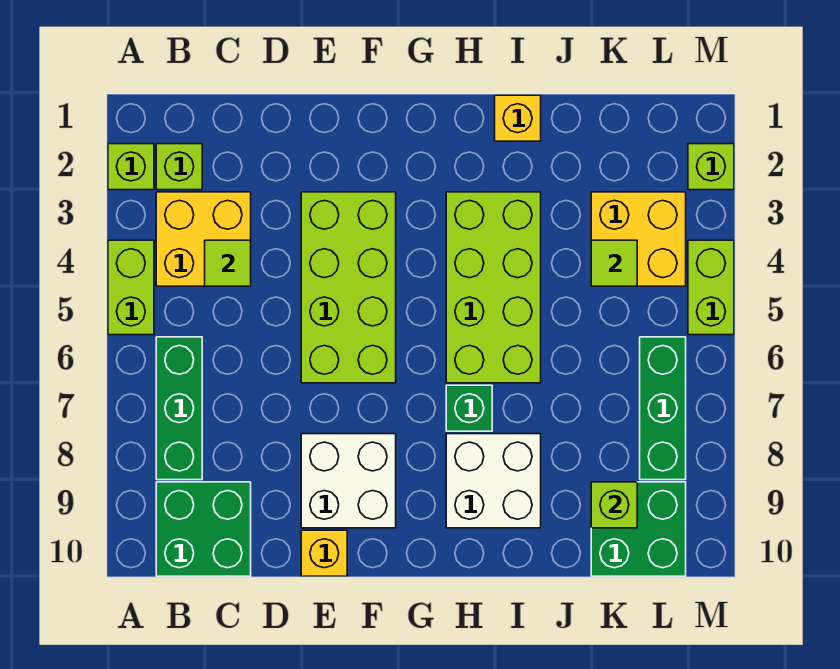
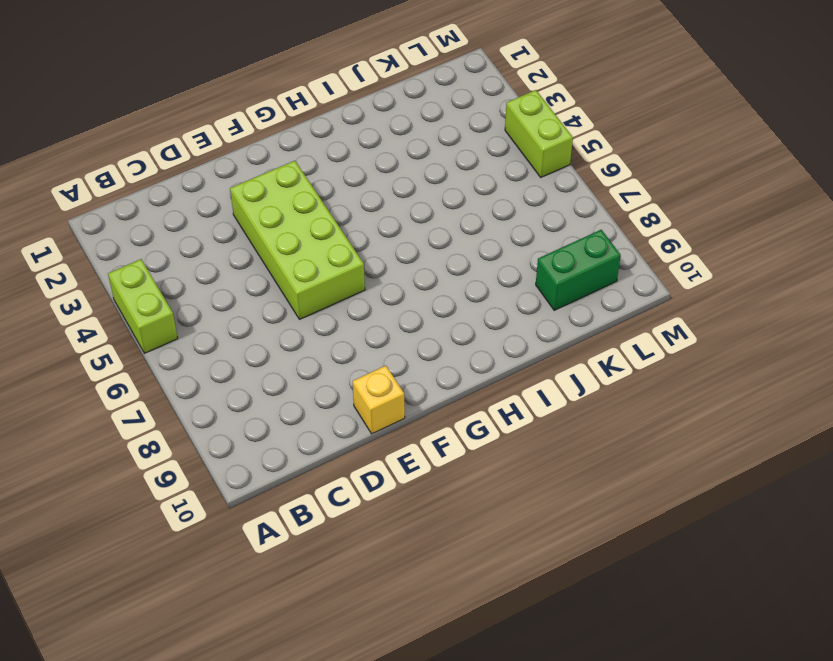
green brick K9:L9 level 1 -> green brick K9:L10 level 1
none -> lime brick A2 level 1
none -> lime brick B2 level 1
none -> yellow brick B3:C4 level 1

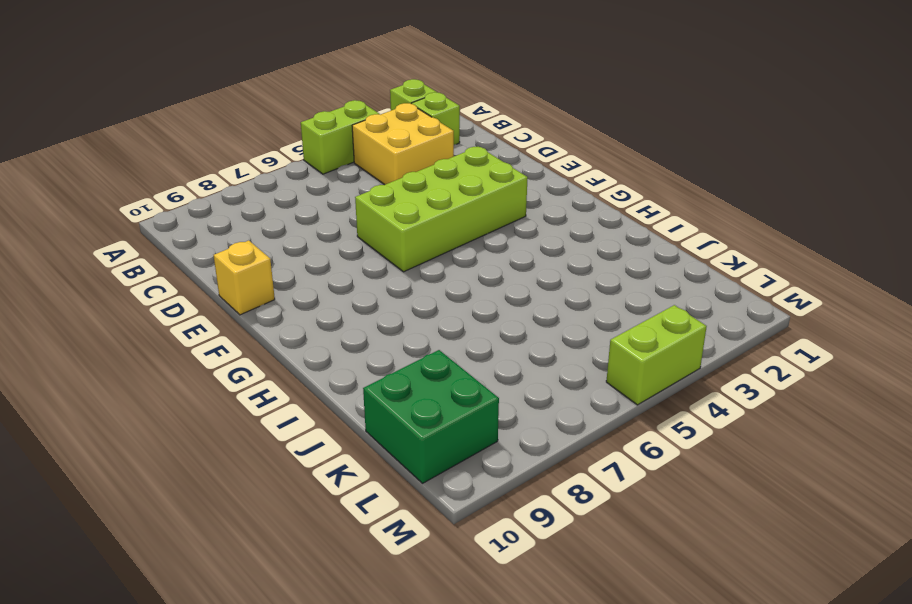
none -> green brick B6:B8 level 1
none -> green brick B9:C10 level 1
none -> white brick E8:F9 level 1

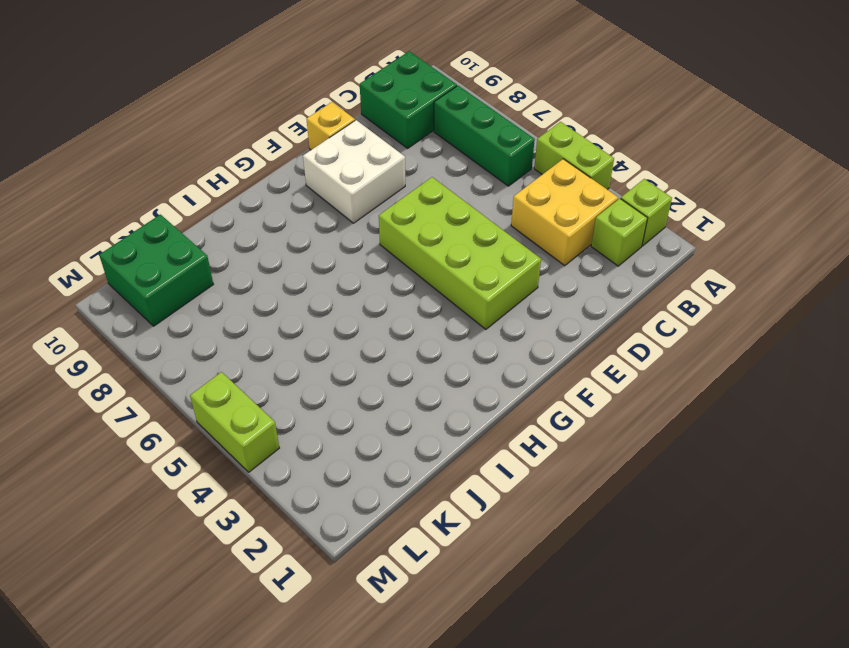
none -> lime brick H3:I6 level 1
none -> green brick H7 level 1
none -> white brick H8:I9 level 1

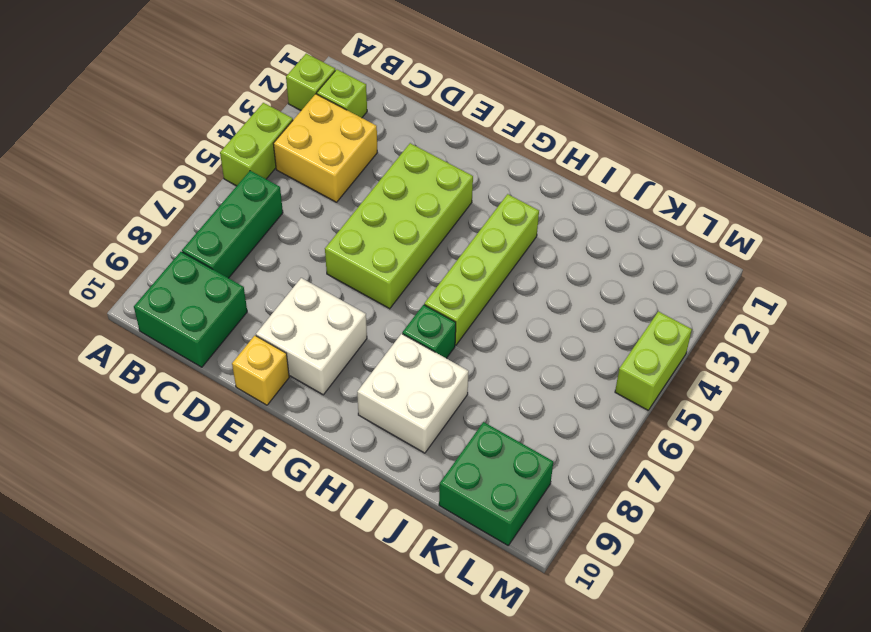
lime brick H3:H6 level 1 -> lime brick H3:I6 level 1
none -> yellow brick I1 level 1
none -> yellow brick K3:L4 level 1
none -> green brick L6:L8 level 1

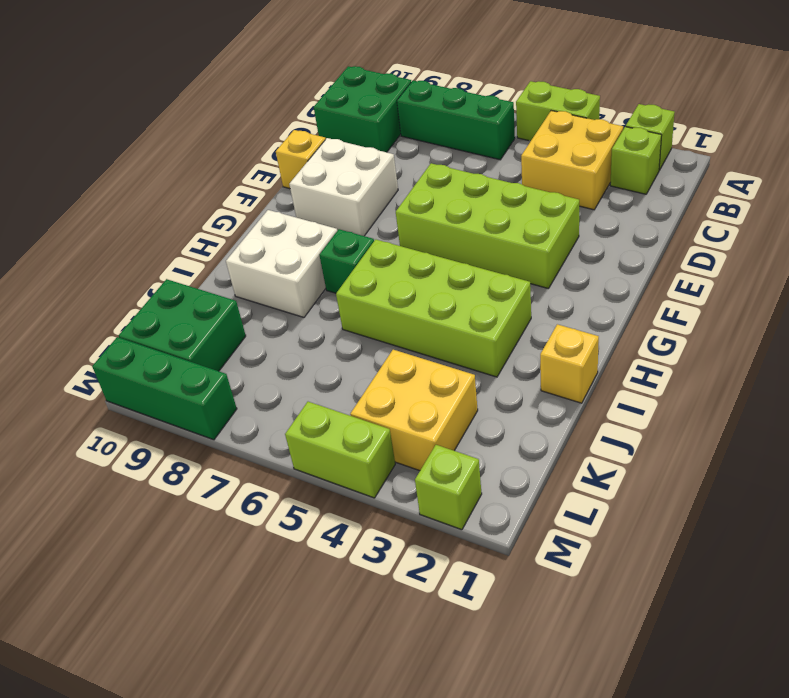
green brick M8:M10 level 1 -> green brick L6:L8 level 1
none -> lime tile C4 level 2
none -> lime tile K4 level 2
none -> lime brick K9 level 2

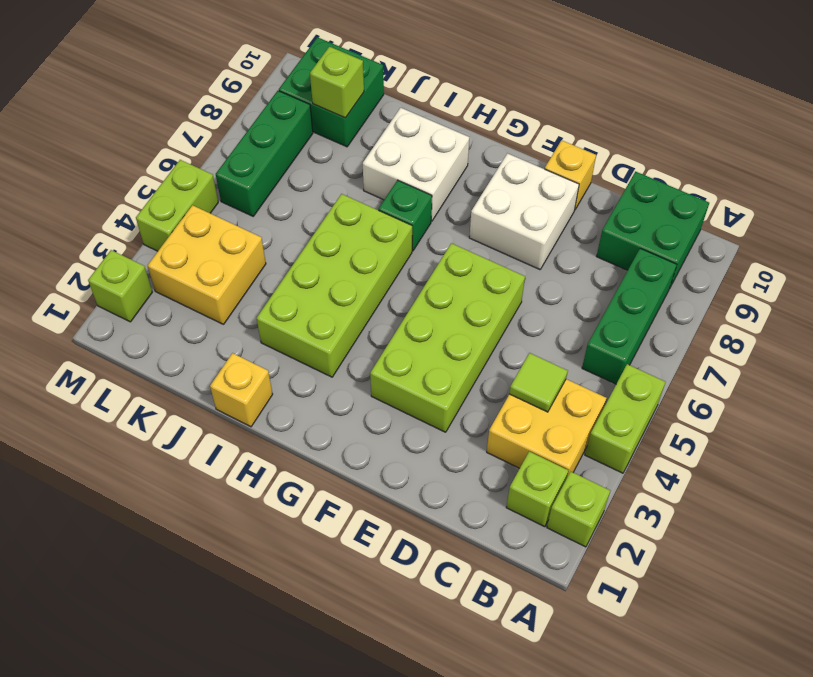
none -> lime tile K4 level 2

